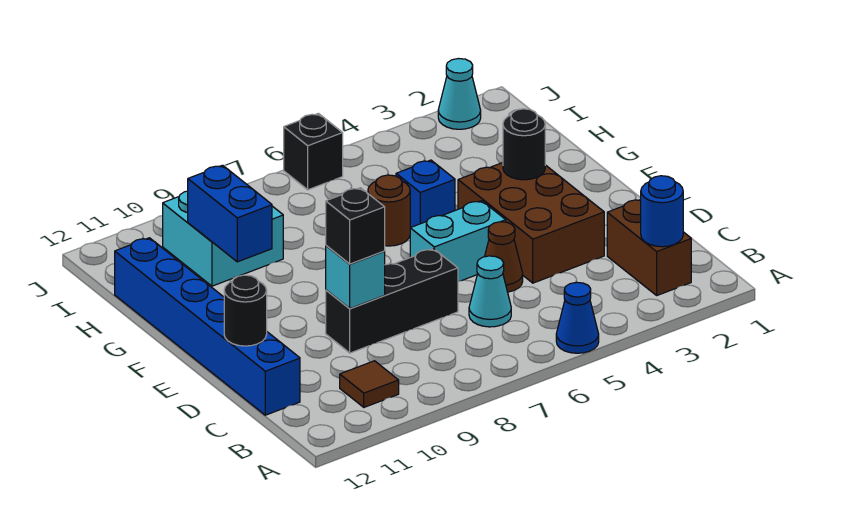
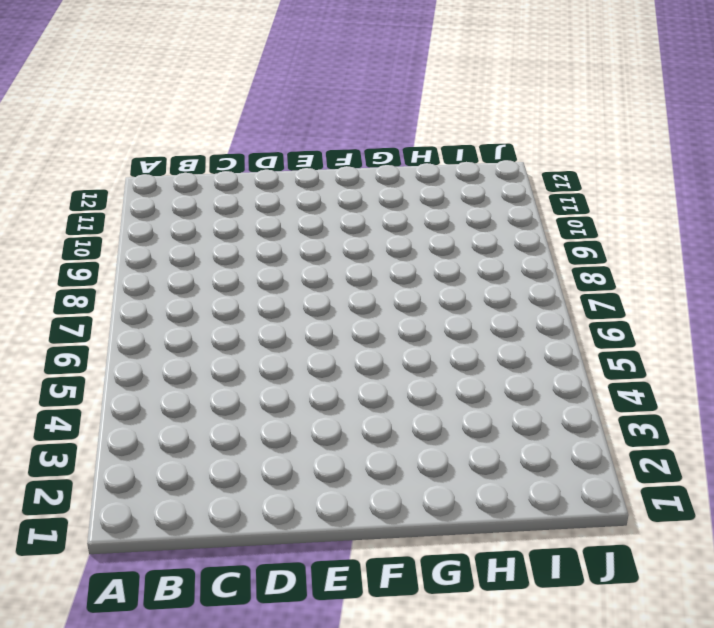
none -> blue cone A5 level 1
none -> brown brick B2:C2 level 1
none -> brown tile B10 level 1

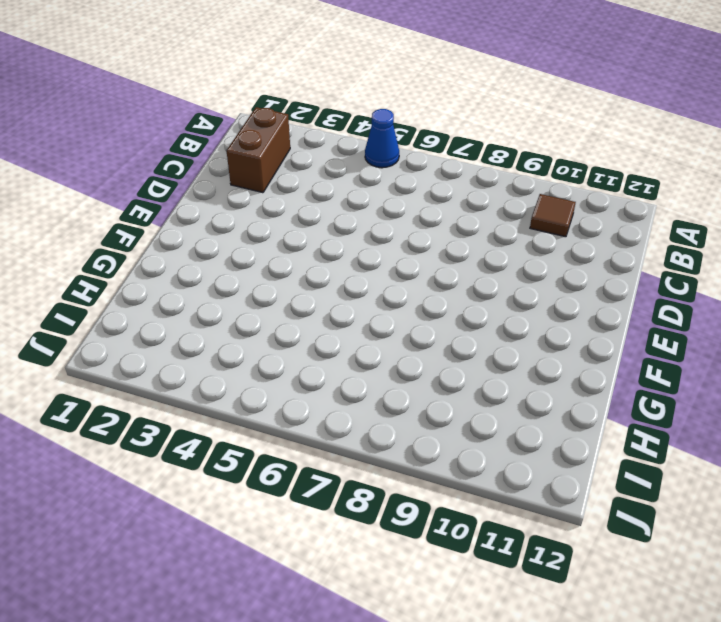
none -> cyan cone C6 level 1
none -> blue brick C12:H12 level 1
none -> brown brick D3:F4 level 1

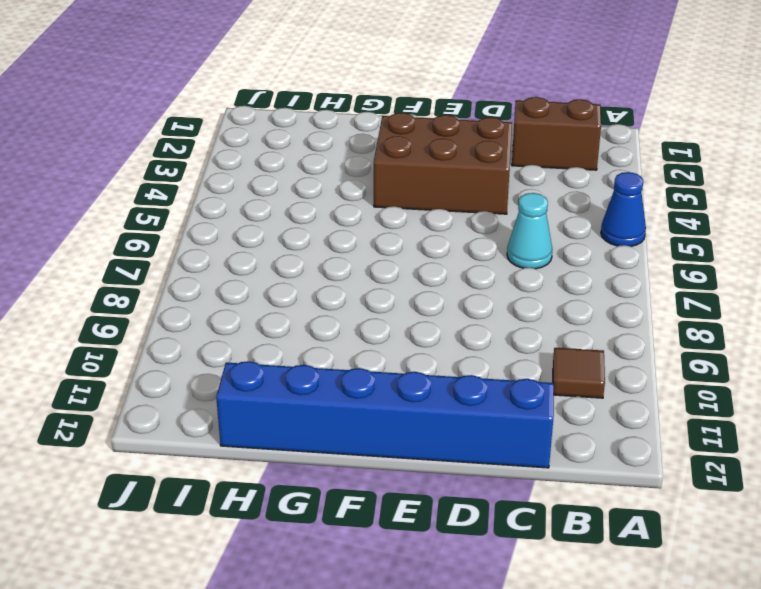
none -> brown cone D5 level 1
none -> black brick D7:D9 level 1
none -> cyan brick E5:E6 level 1

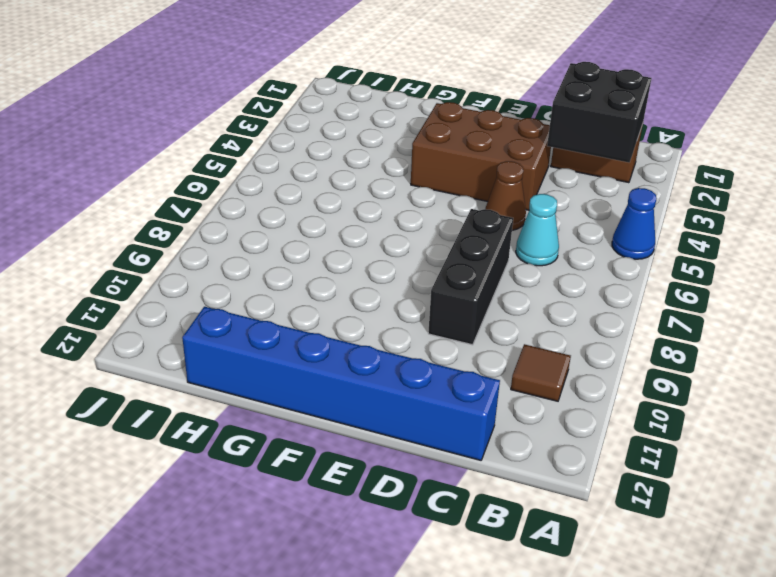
black brick B2:C3 level 2 -> blue round brick B2 level 2
none -> cyan brick E5:E6 level 1
none -> blue brick G5 level 1
none -> brown round brick G6 level 1

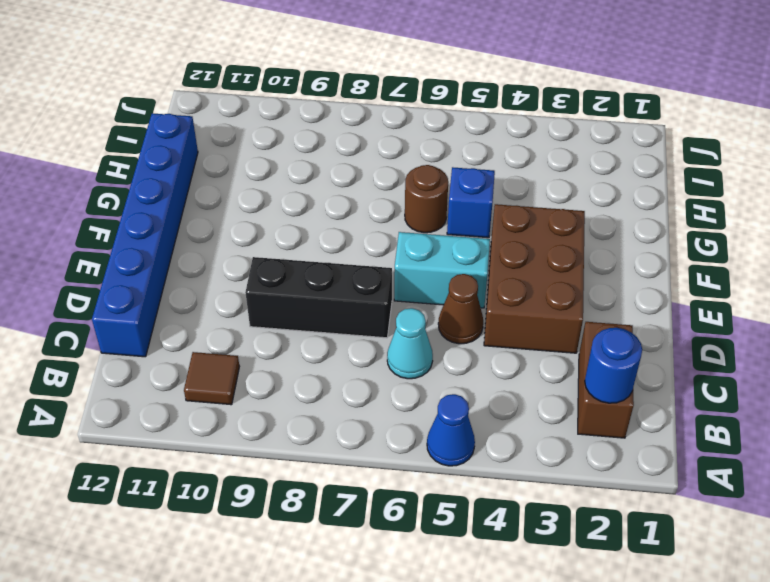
none -> cyan brick H9:I10 level 1
none -> cyan cone J2 level 1
none -> black brick J6 level 1

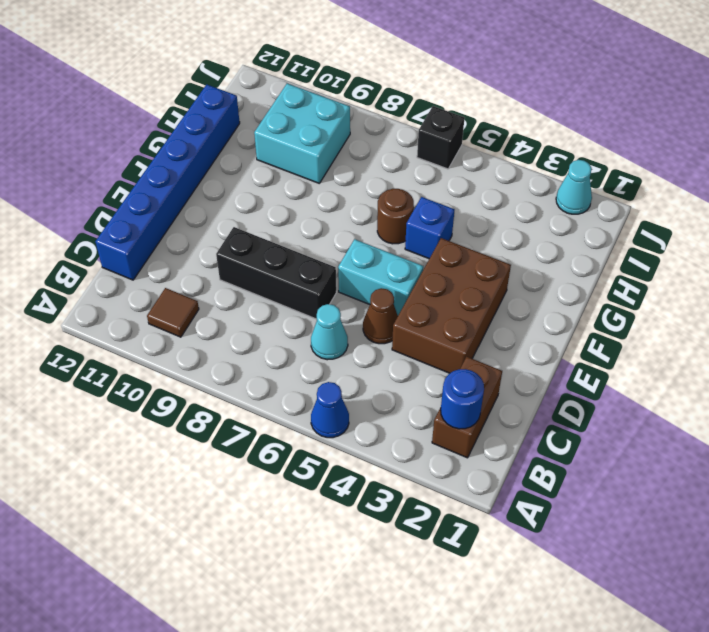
none -> cyan brick D9 level 2
none -> black round brick D12 level 2
none -> black round brick F3 level 2

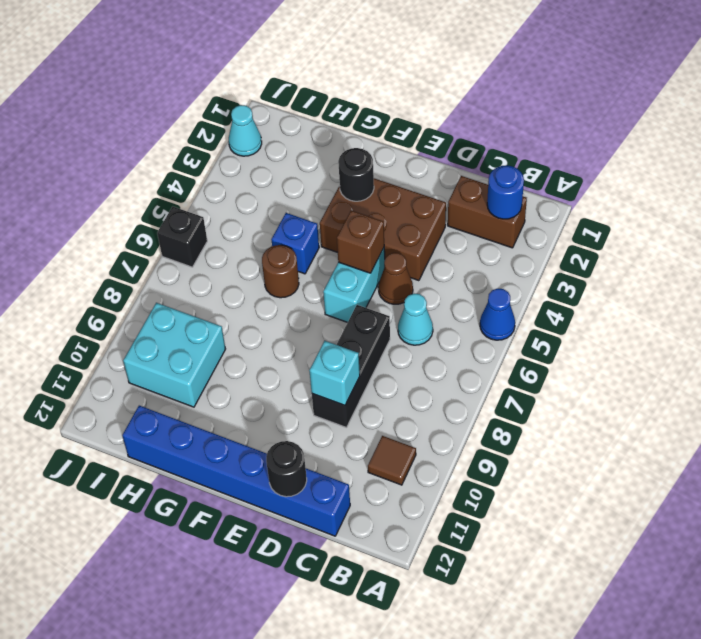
brown brick E5 level 2 -> none
none -> blue brick G10:H10 level 2
none -> black brick D9 level 3

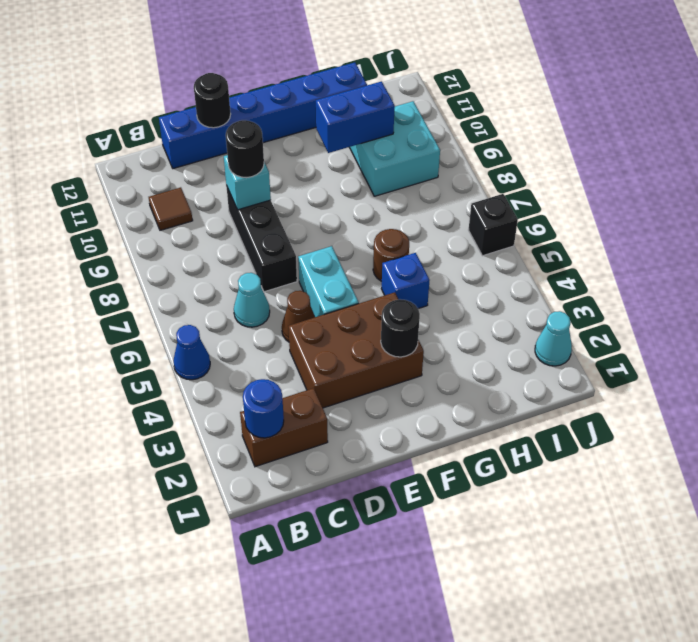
black round brick D9 level 3 -> black brick D9 level 3

